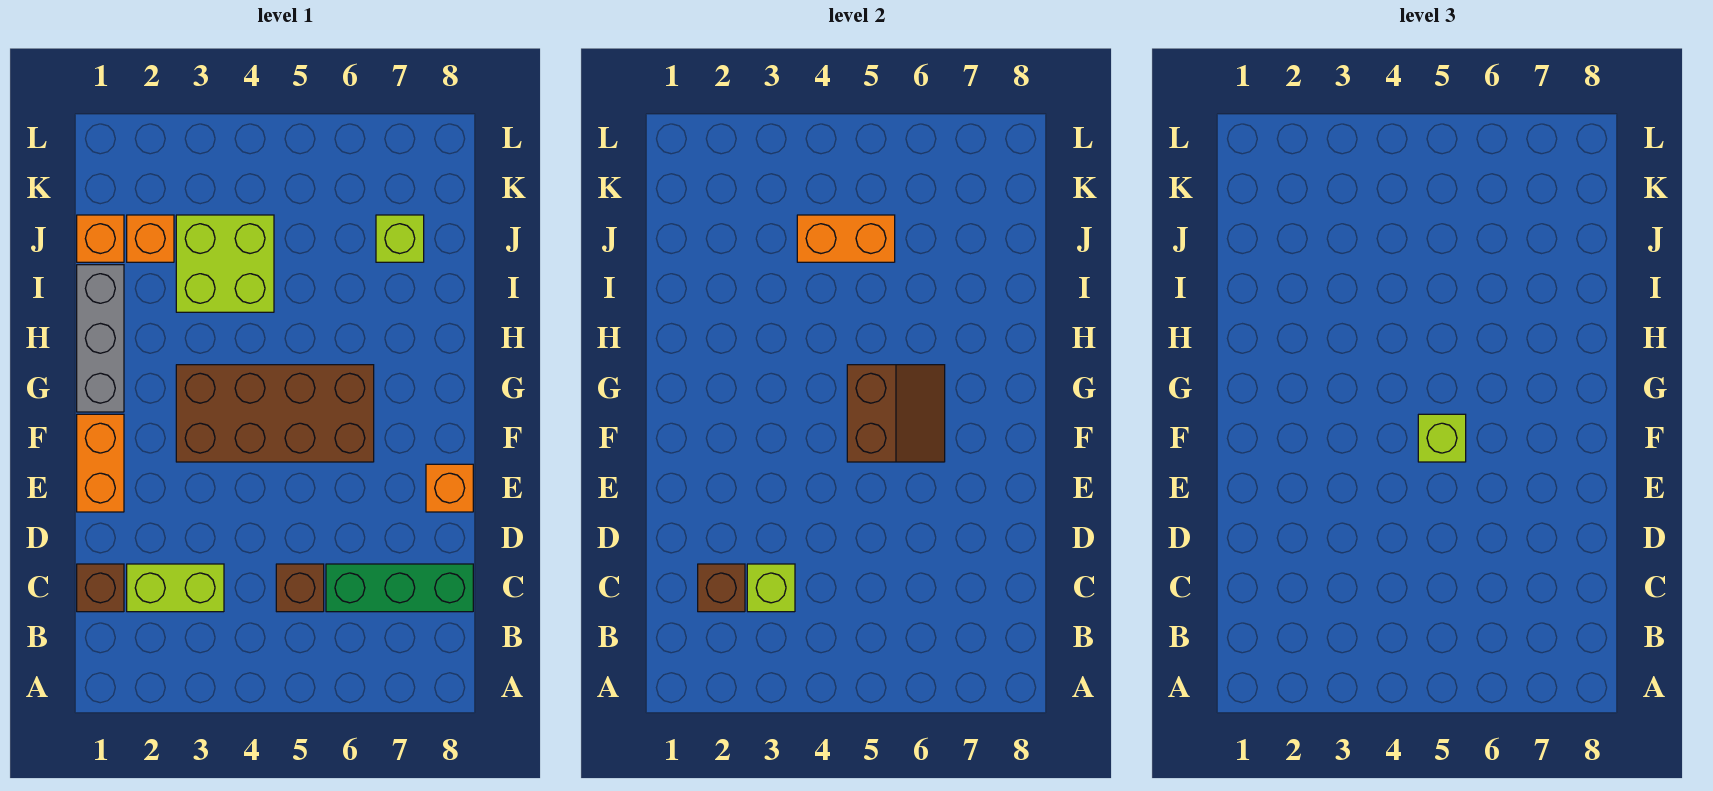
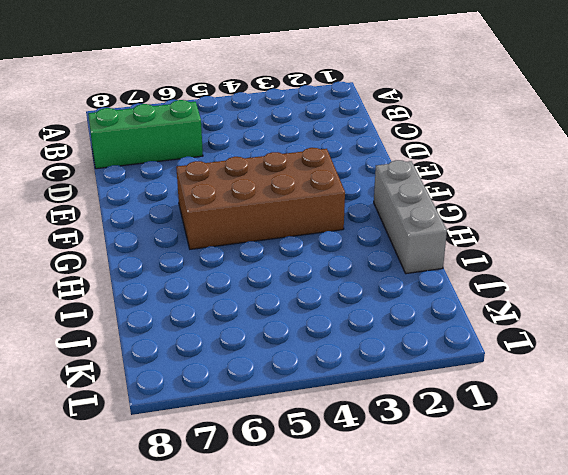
none -> brown brick C1 level 1
none -> lime brick C2:C3 level 1
none -> brown brick C5 level 1

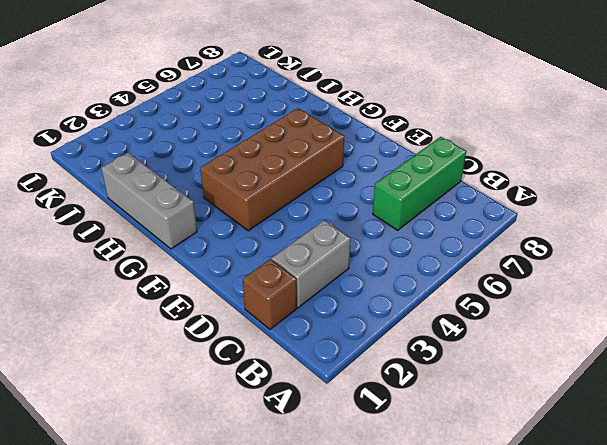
grey brick C2:C3 level 1 -> lime brick C2:C3 level 1
none -> brown brick C5 level 1
none -> orange brick E1:F1 level 1
none -> orange brick E8 level 1

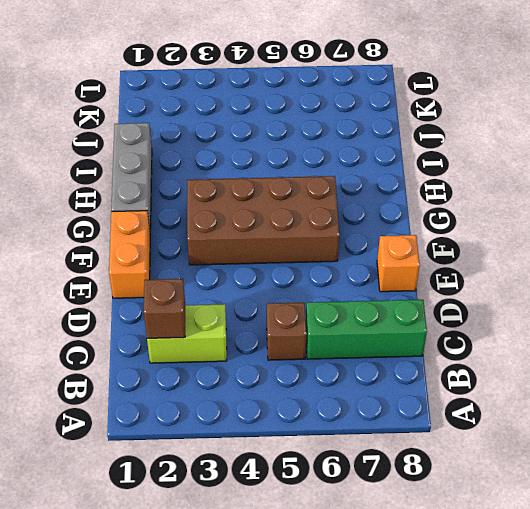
none -> brown brick C1 level 1
none -> lime brick I3:J4 level 1
none -> orange brick J1 level 1

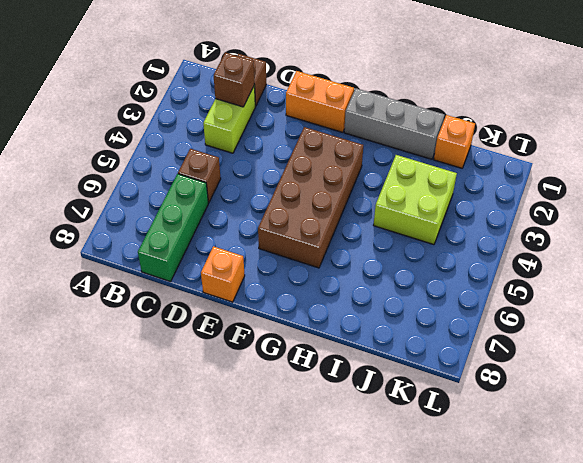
none -> orange brick J2 level 1
none -> lime brick J7 level 1
none -> lime brick C3 level 2

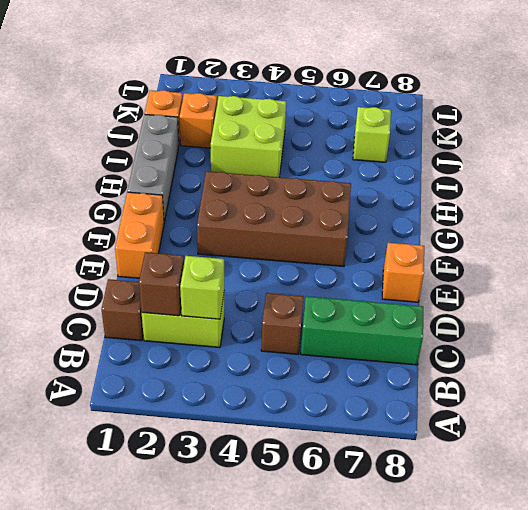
none -> brown slope F5:G6 level 2 top 5
none -> orange brick J4:J5 level 2
none -> lime brick F5 level 3

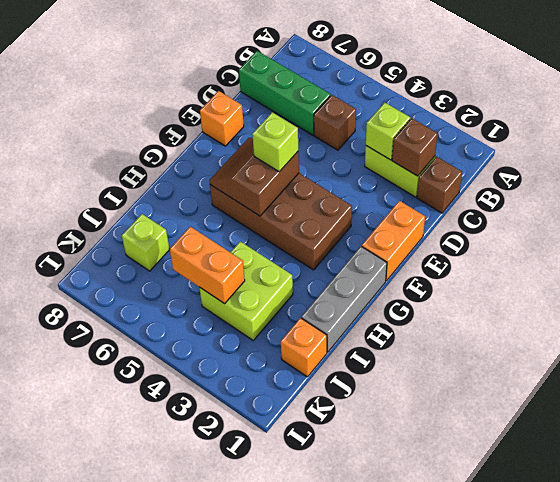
none -> orange brick J2 level 1

